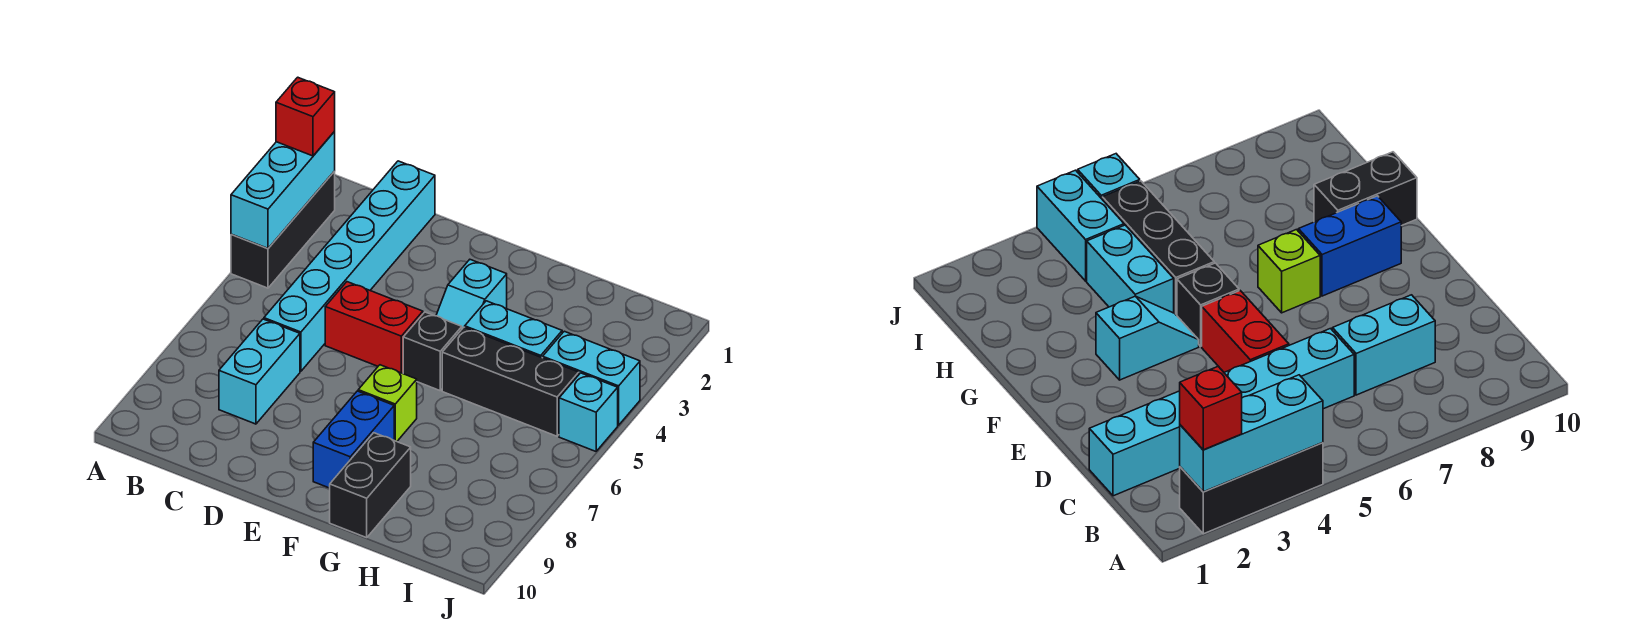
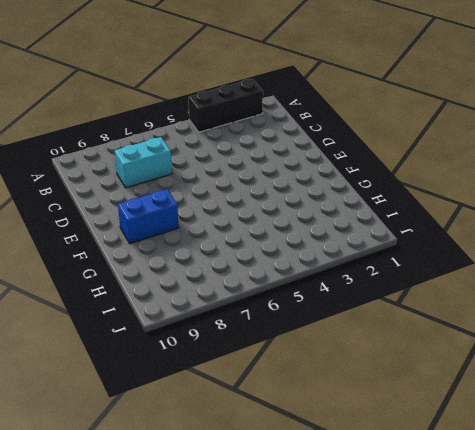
none -> cyan brick C1:C6 level 1
none -> red brick D5:E5 level 1
none -> cyan slope F3:F4 level 1 top 3

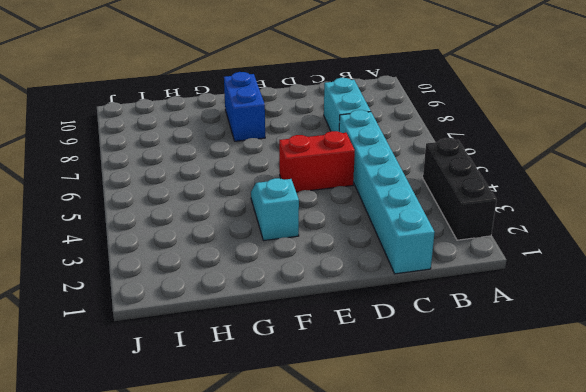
none -> black brick F5 level 1
none -> lime brick F7 level 1
none -> cyan brick G4:H4 level 1

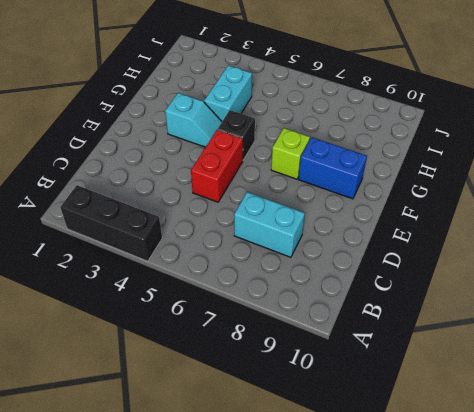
none -> cyan brick C1:C6 level 1
none -> black brick G5:I5 level 1
none -> black brick G9:G10 level 1

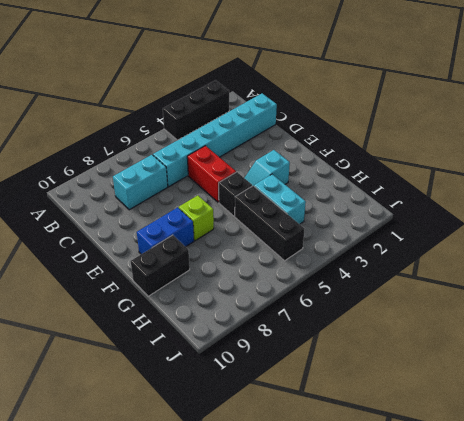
none -> cyan brick I4:J4 level 1
none -> cyan brick J5 level 1
none -> cyan brick A2:A4 level 2

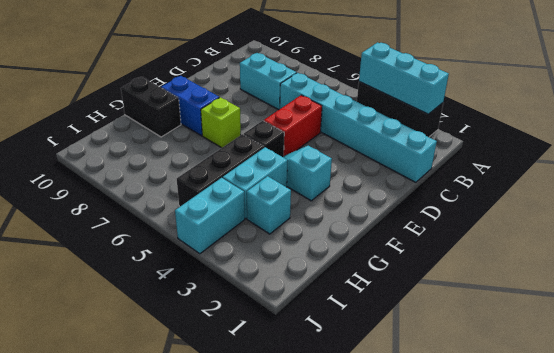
cyan brick H3 level 1 -> cyan brick J5 level 1
none -> red brick A2 level 3

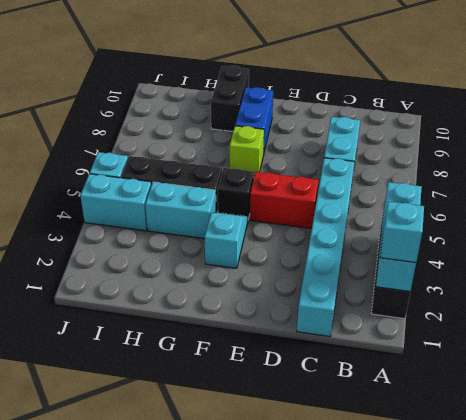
cyan brick A2 level 3 -> red brick A2 level 3

